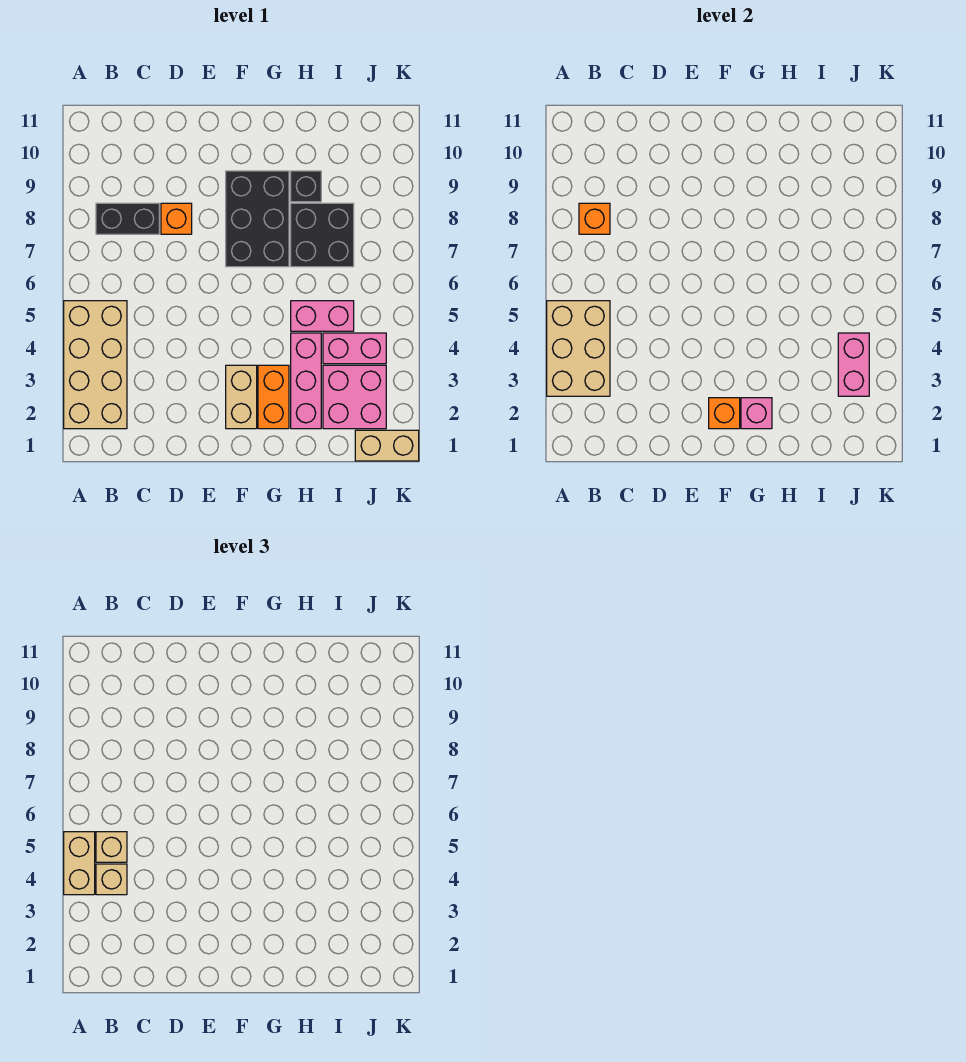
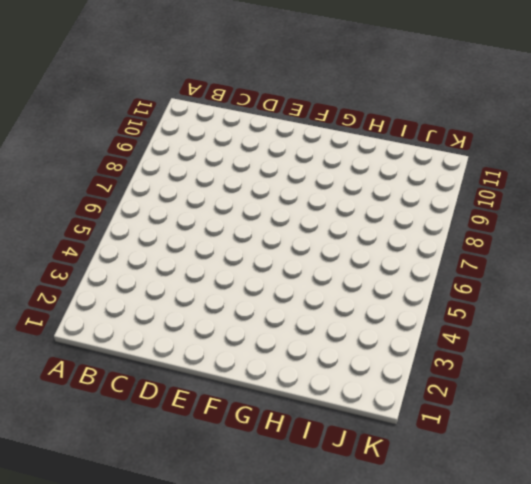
none -> tan brick A2:B5 level 1
none -> black brick B8:C8 level 1
none -> orange brick D8 level 1

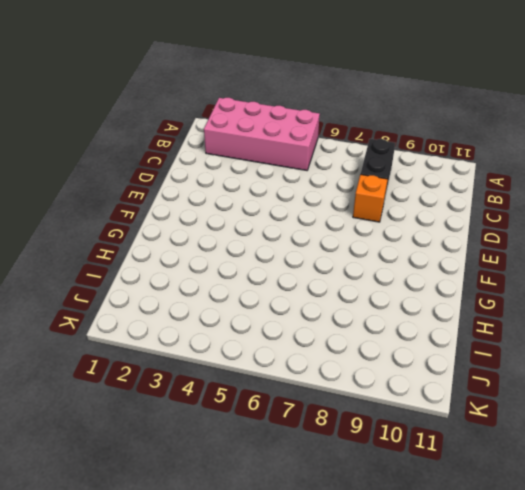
pink brick A2:B5 level 1 -> tan brick A2:B5 level 1
none -> tan brick F2:F3 level 1
none -> black brick F7:G9 level 1
none -> orange brick G2:G3 level 1

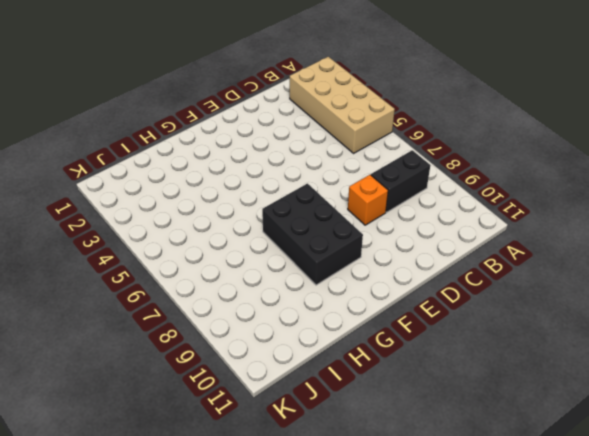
none -> tan brick F2:F3 level 1
none -> orange brick G2:G3 level 1
none -> pink brick H2:H4 level 1

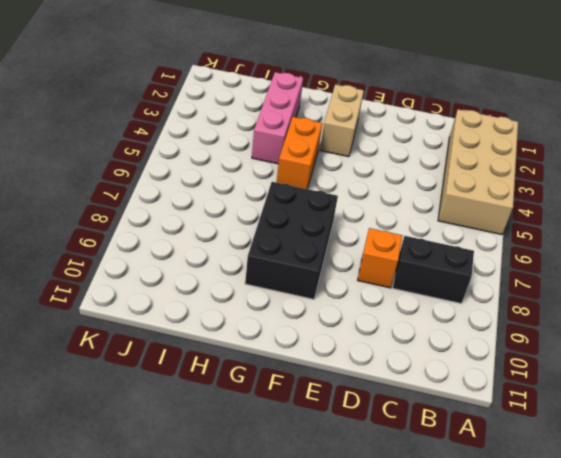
orange brick G4:G5 level 1 -> orange brick G2:G3 level 1
none -> pink brick H5:I5 level 1
none -> black brick H7:I8 level 1
none -> black brick H9 level 1

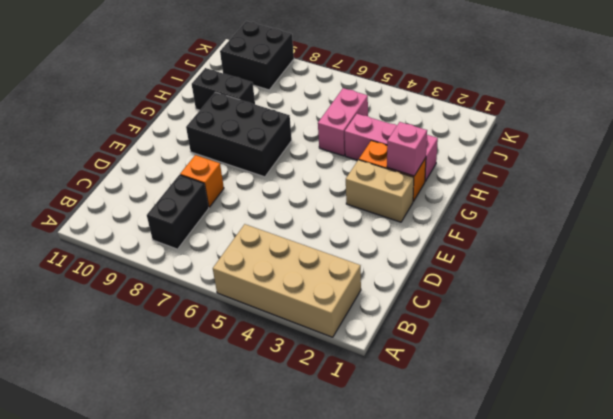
black brick H9:H10 level 1 -> black brick H9 level 1
black brick J9:K10 level 1 -> black brick H7:I8 level 1
none -> pink brick I2:J3 level 1
none -> pink brick I4:J4 level 1
none -> tan brick J1:K1 level 1

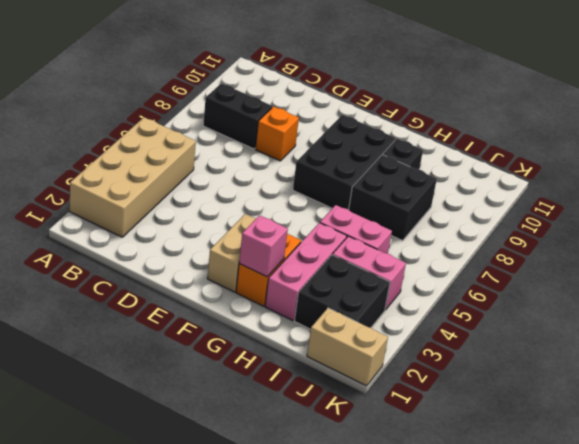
black brick I2:J3 level 1 -> pink brick I2:J3 level 1
none -> tan brick A3:B5 level 2
none -> orange brick B8 level 2
none -> orange brick F2 level 2

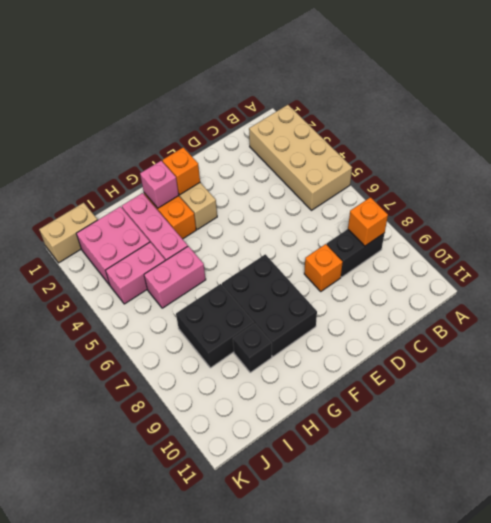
none -> tan brick A3:B5 level 2
none -> pink brick J3:J4 level 2
none -> tan brick A4:A5 level 3

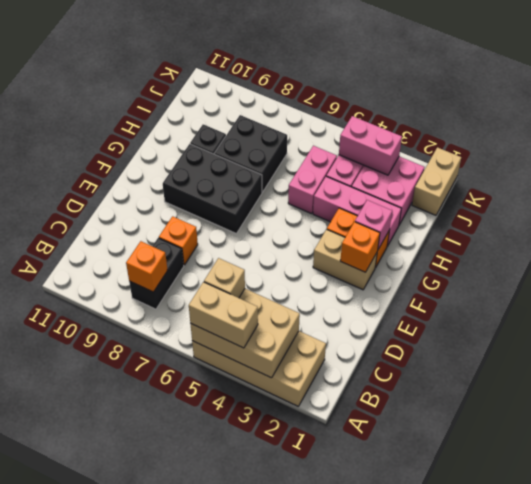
none -> tan brick B4 level 3

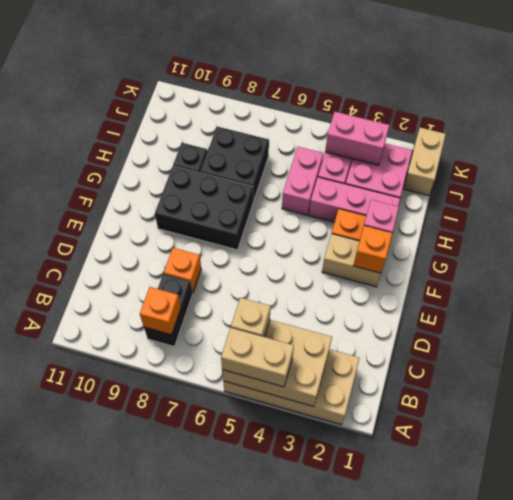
none -> tan brick B4 level 3

